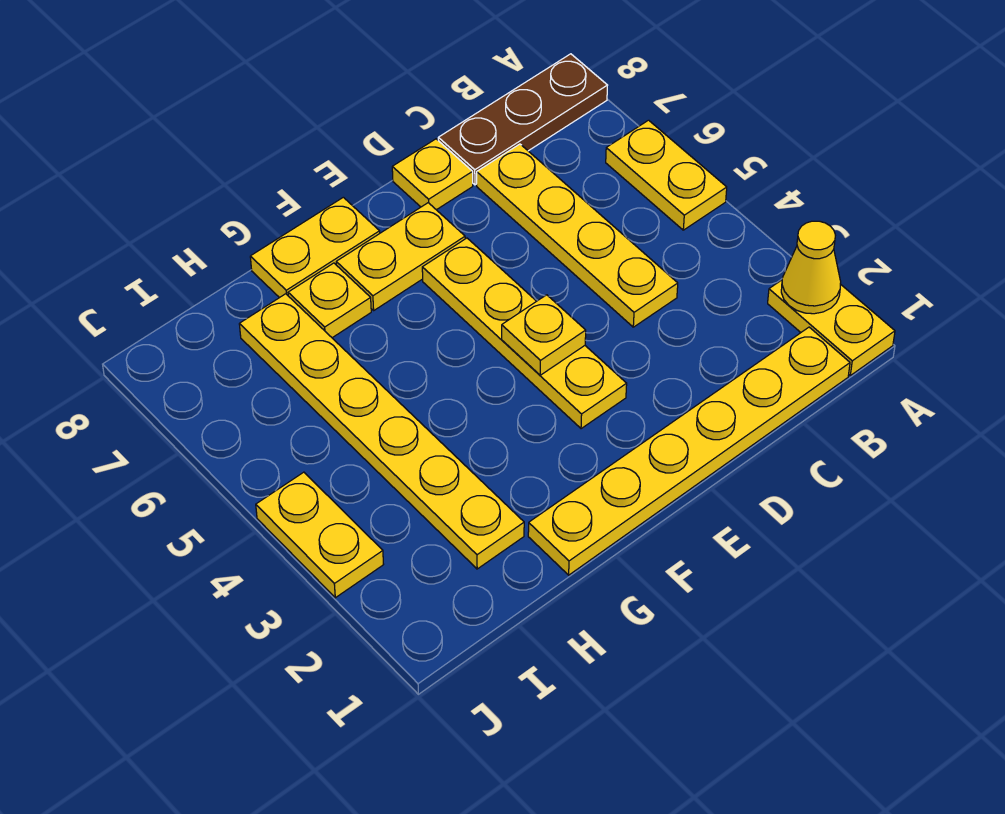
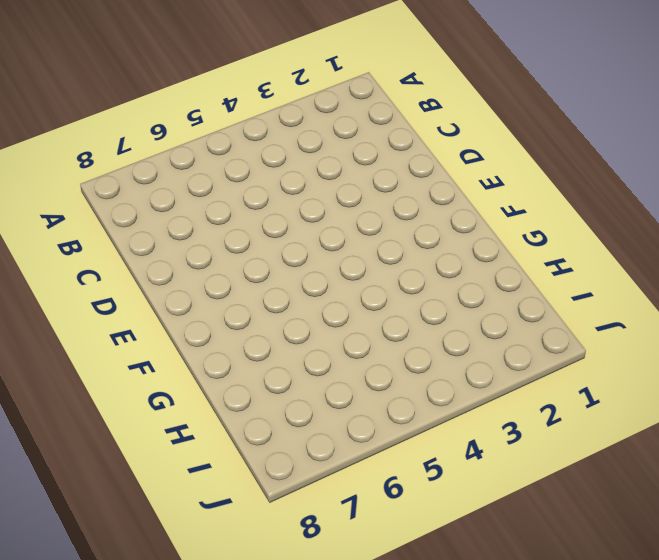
none -> yellow plate A1:A2 level 1
none -> yellow plate A5:A6 level 1
none -> brown plate A8:C8 level 1

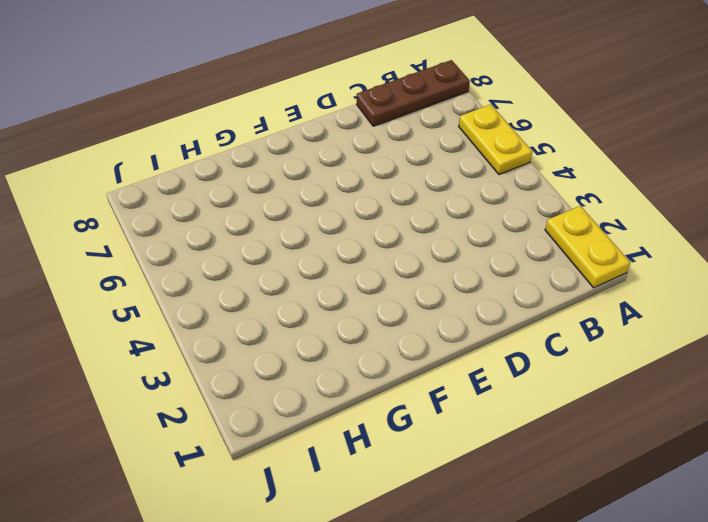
none -> yellow plate B1:G1 level 1
none -> yellow plate C4:C7 level 1
none -> yellow plate D8 level 1

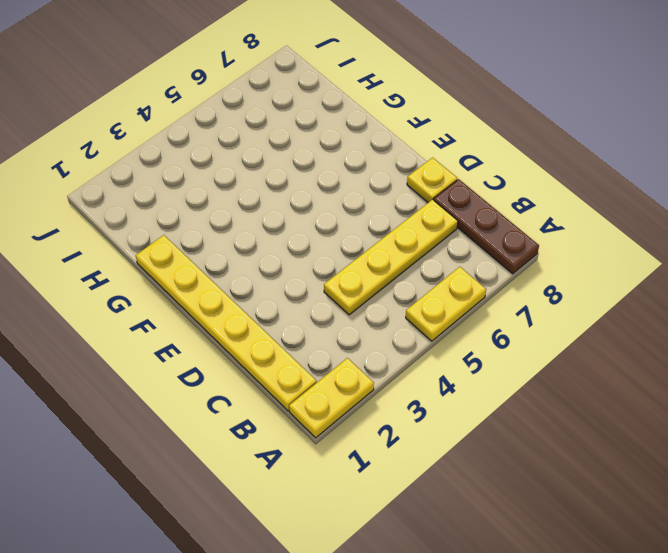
none -> yellow plate E3:E6 level 1
none -> yellow plate E7:F7 level 1
none -> yellow plate F8:G8 level 1

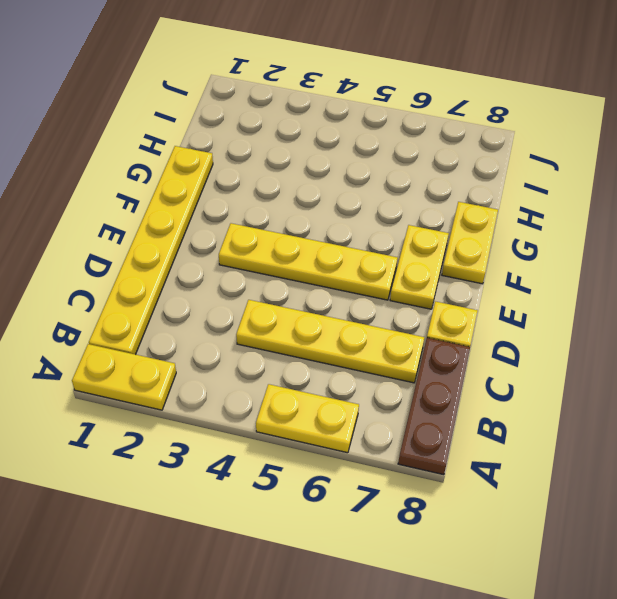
none -> yellow plate G7 level 1
none -> yellow plate H2:H7 level 1
none -> yellow plate J3:J4 level 1

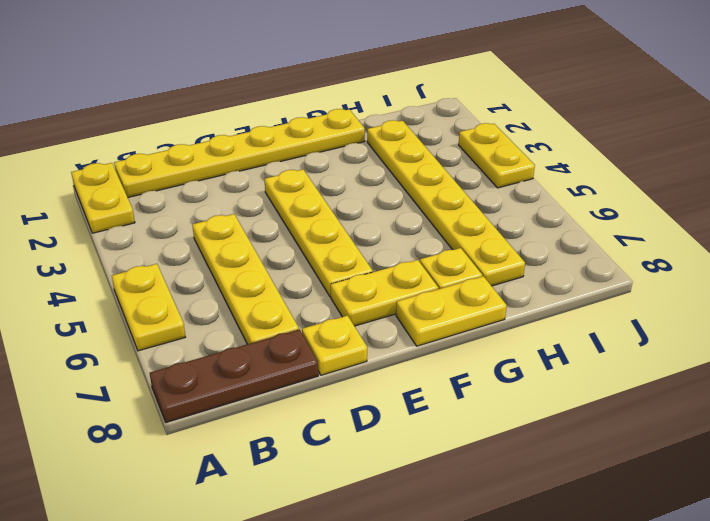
none -> yellow cone A2 level 2
none -> yellow plate E4 level 2

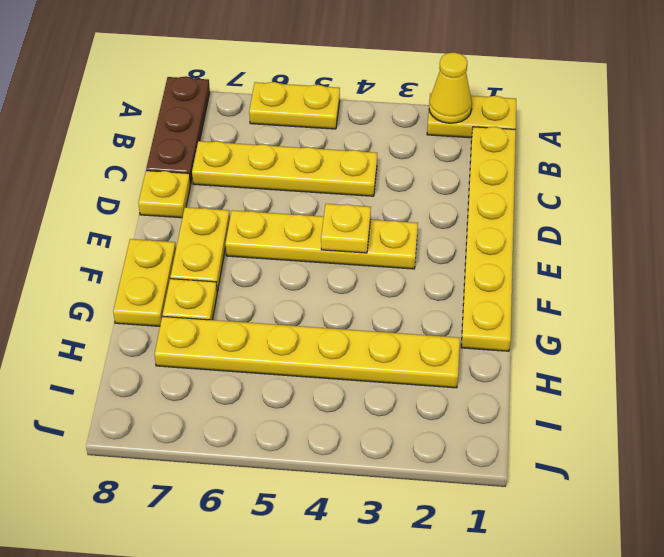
none -> yellow plate J3:J4 level 1

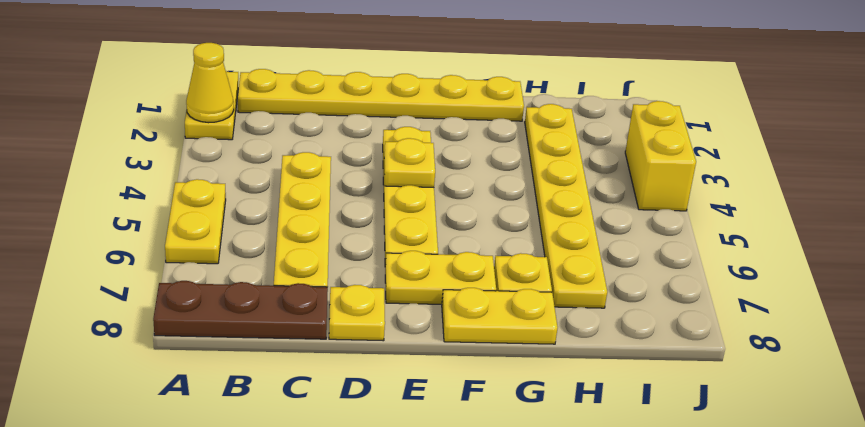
yellow brick J3:J4 level 1 -> yellow plate J3:J4 level 1

